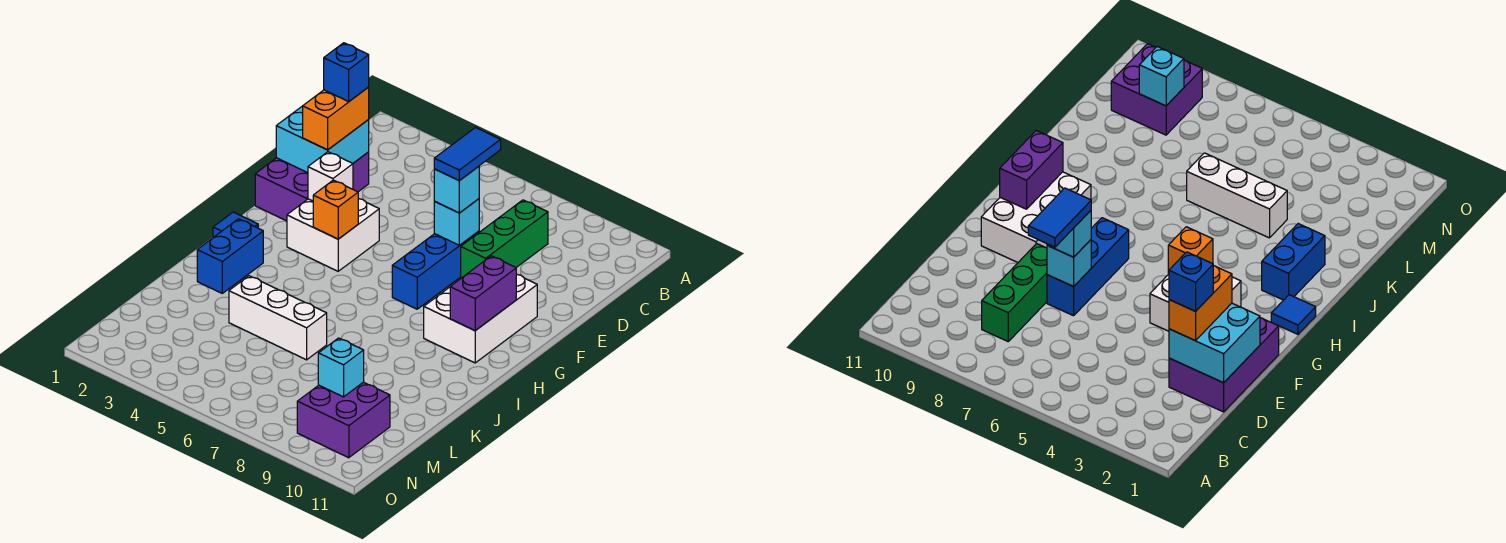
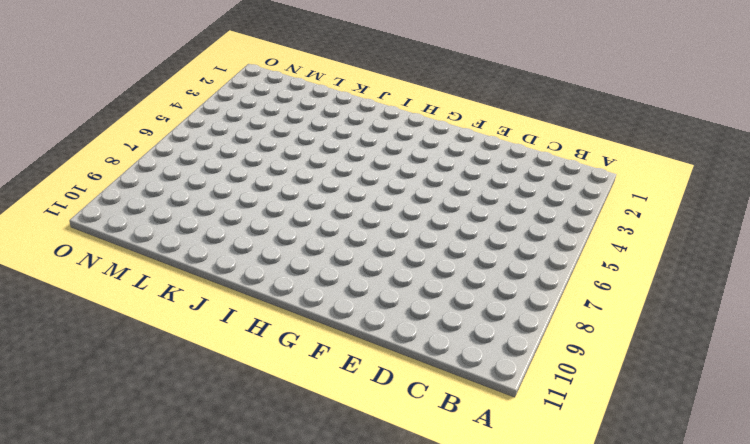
none -> green brick C8:E8 level 1
none -> purple brick D1:F2 level 1
none -> blue brick E7:G7 level 1

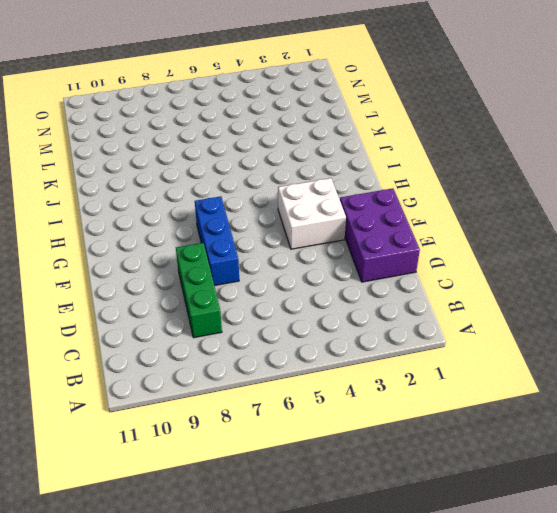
none -> white brick F9:H10 level 1
none -> blue tile H1 level 1
none -> blue brick I2:J2 level 1

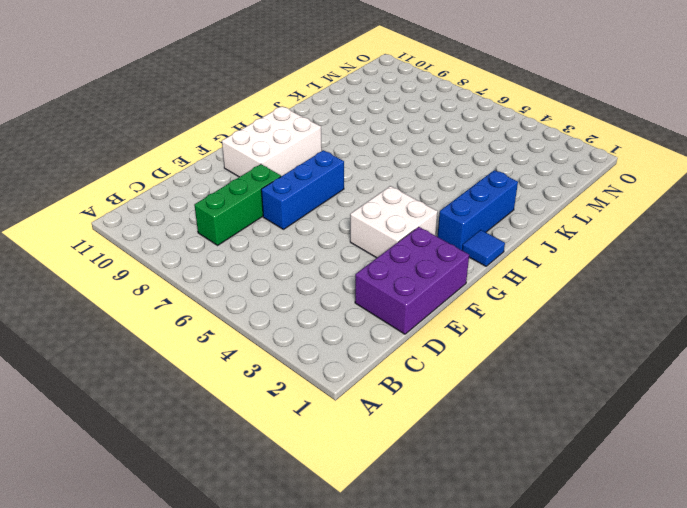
blue brick H2:J2 level 1 -> blue brick I2:J2 level 1
none -> white brick K4:K6 level 1
none -> purple brick M9:N10 level 1
none -> cyan brick D1:E2 level 2

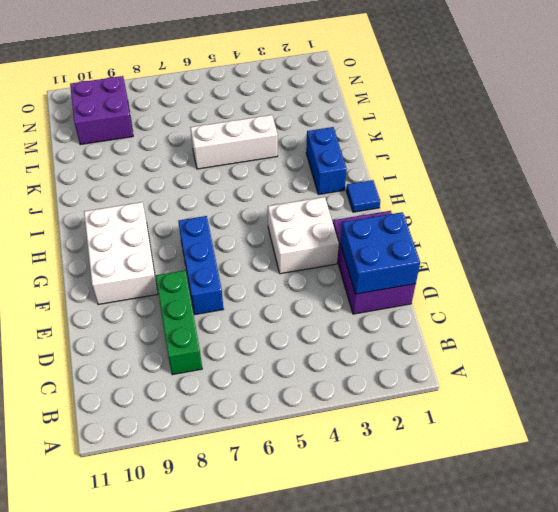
blue brick D1:E2 level 2 -> cyan brick D1:E2 level 2
none -> cyan brick E7 level 2
none -> white brick F3 level 2
none -> orange brick G4 level 2

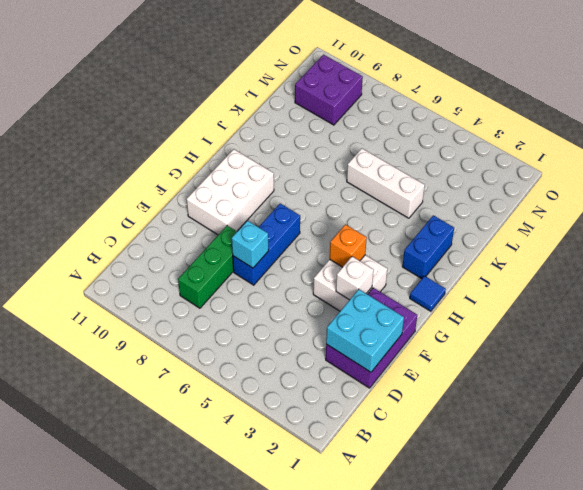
none -> purple brick G10:H10 level 2
none -> cyan brick M9 level 2
none -> orange brick D2:E2 level 3

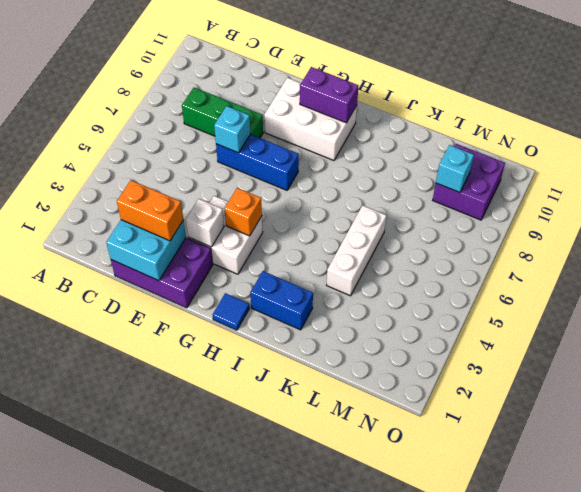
none -> cyan brick E7 level 3
none -> blue brick D2 level 4
none -> blue tile D7:E7 level 4

